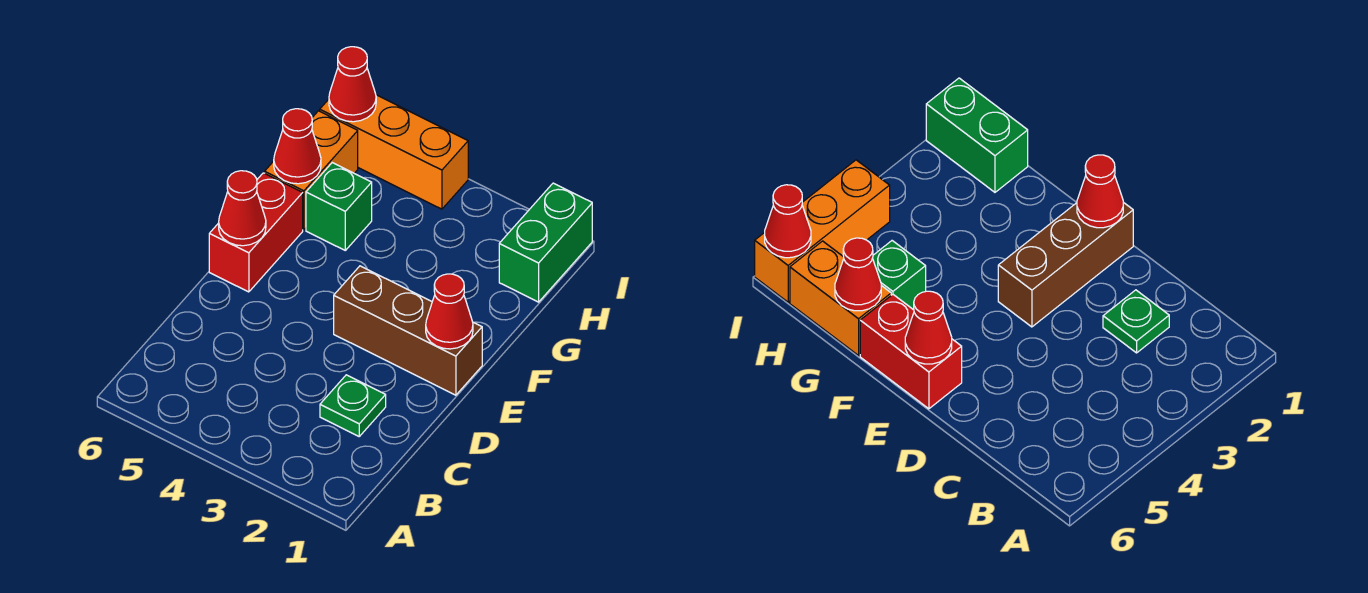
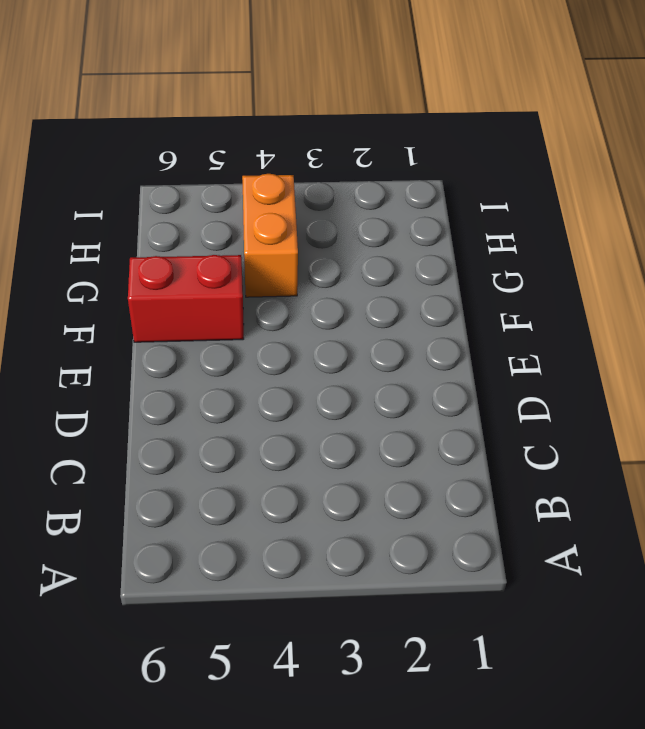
red brick F5:F6 level 1 -> red brick E6:F6 level 1
orange brick G4:H4 level 1 -> orange brick G6:H6 level 1
none -> green plate C2 level 1
none -> brown brick E1:E3 level 1

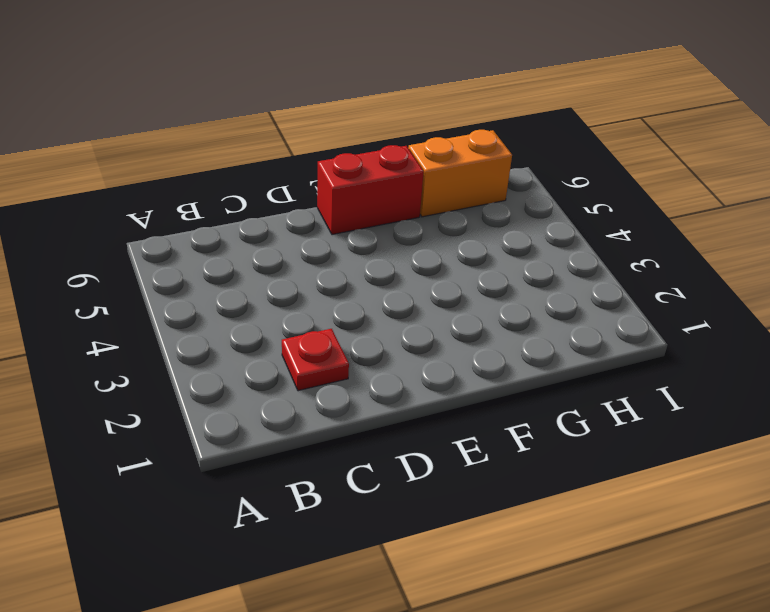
red plate C2 level 1 -> green plate C2 level 1
none -> brown brick E1:E3 level 1
none -> green brick G5 level 1

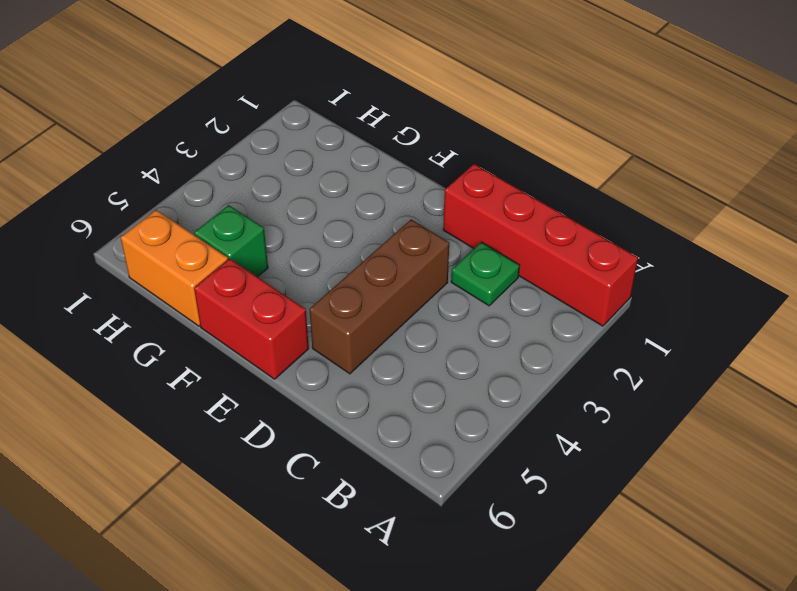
red brick A1:D1 level 1 -> none
brown brick D3:D5 level 1 -> brown brick E1:E3 level 1
none -> green brick H1:I1 level 1
none -> orange brick I4:I6 level 1

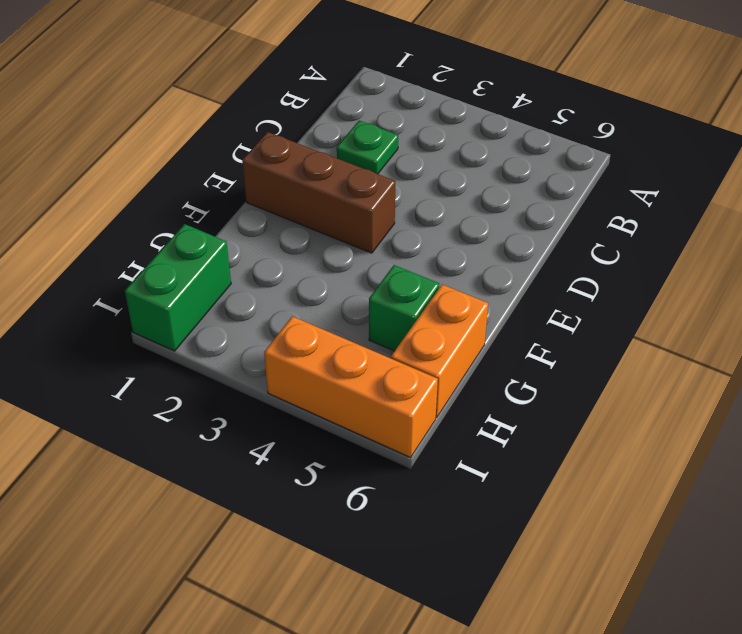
none -> red brick E6:F6 level 1
none -> red cone E1 level 2

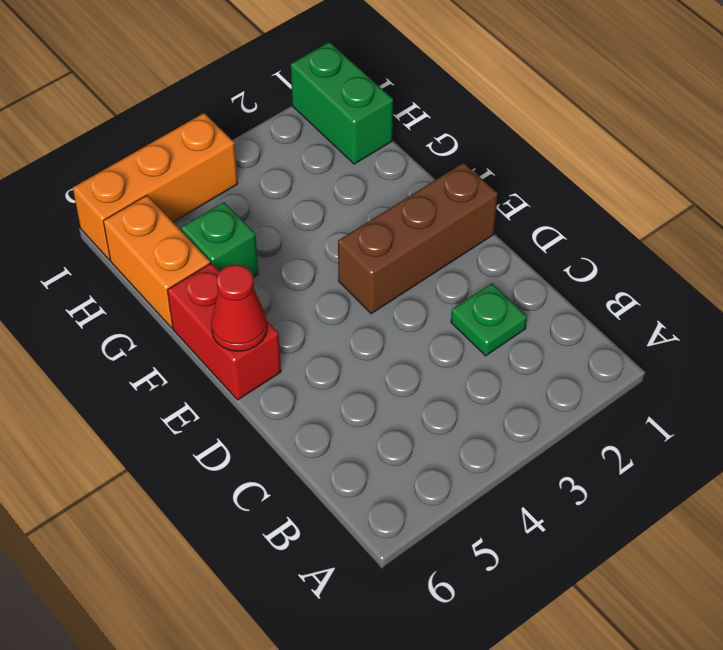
none -> red cone E1 level 2
none -> red cone G6 level 2

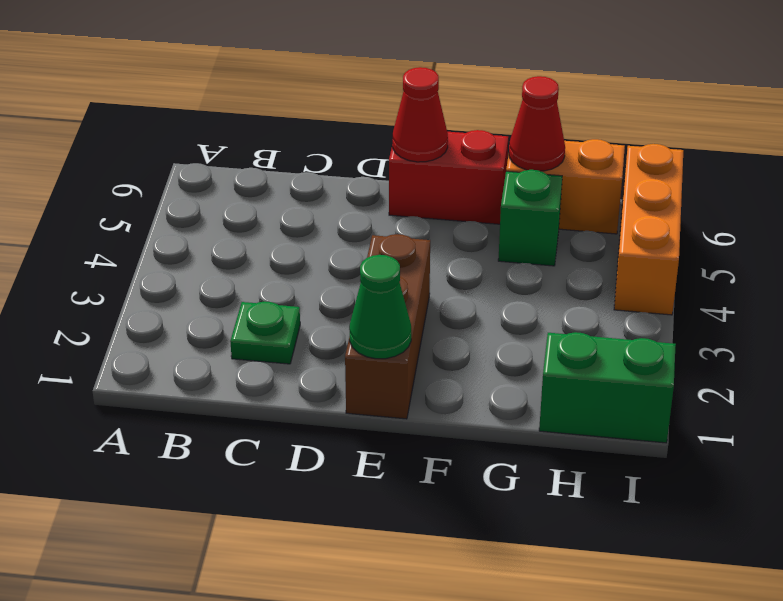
green cone E1 level 2 -> red cone E1 level 2
none -> red cone I6 level 2

